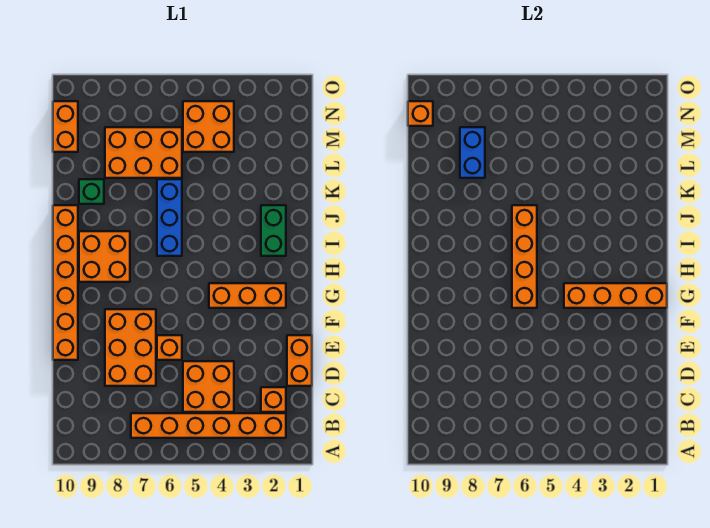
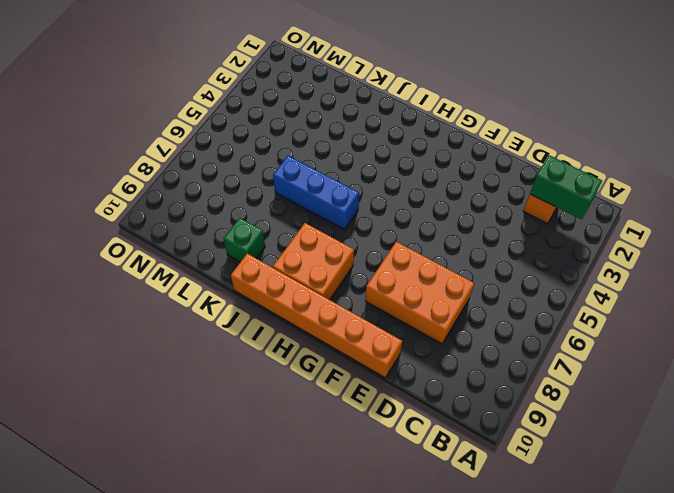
green brick B2:C2 level 2 -> green brick I2:J2 level 1
none -> orange brick B2:B7 level 1
none -> orange brick C4:D5 level 1
none -> orange brick D1:E1 level 1

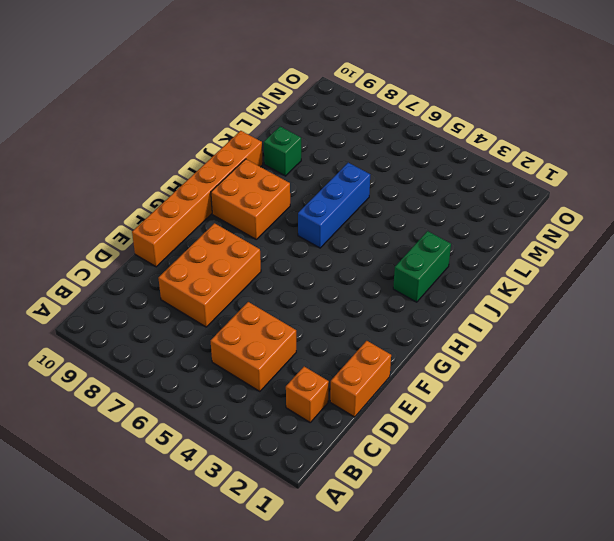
none -> orange brick B2:B7 level 1
none -> orange brick E6 level 1
none -> orange brick G2:G4 level 1

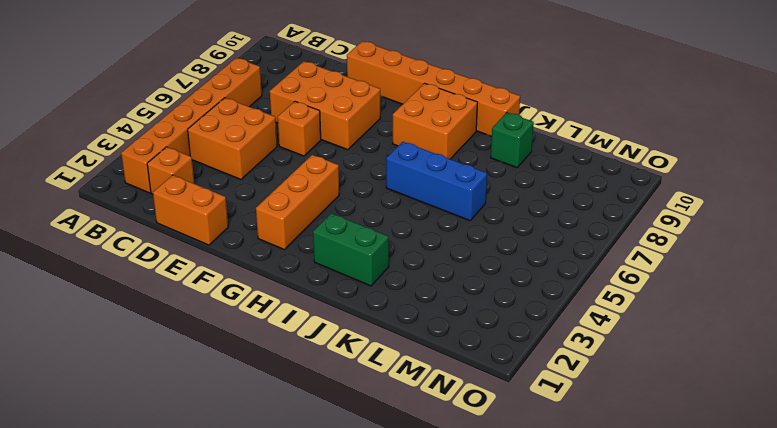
none -> orange brick L6:M8 level 1
none -> orange brick M4:N5 level 1
none -> orange brick M10:N10 level 1

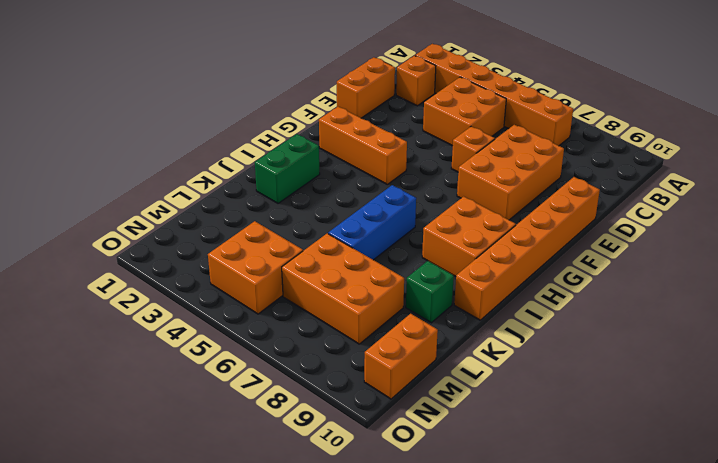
none -> orange brick G1:G4 level 2
none -> orange brick G6:J6 level 2
none -> blue brick L8:M8 level 2

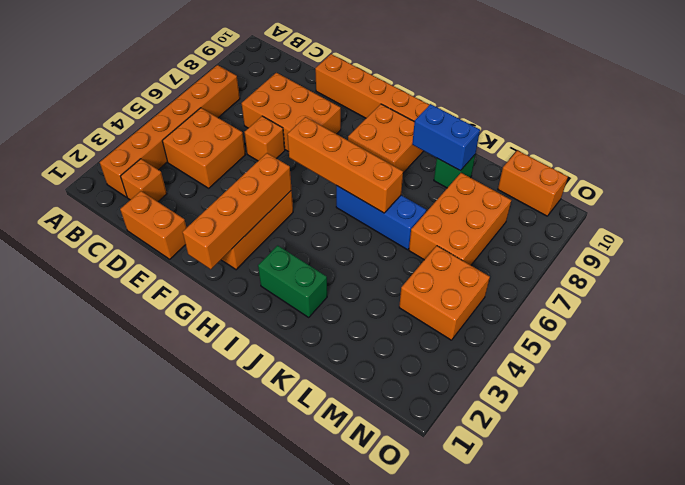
blue brick J9:K9 level 2 -> blue brick L8:M8 level 2
none -> orange brick N10 level 2

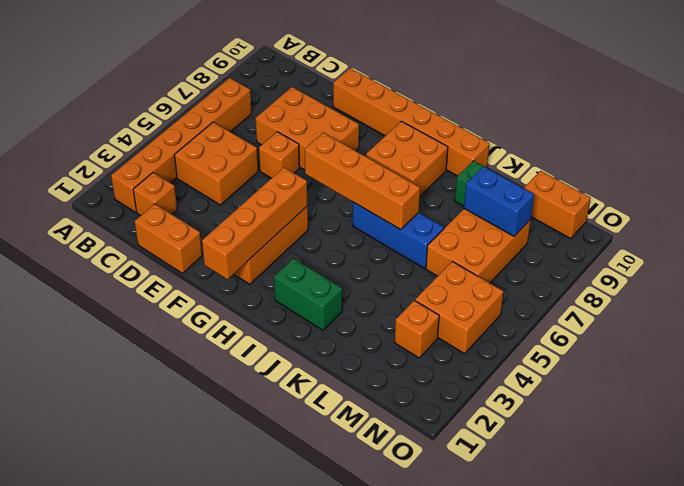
orange brick M3 level 1 -> orange brick N10 level 2

